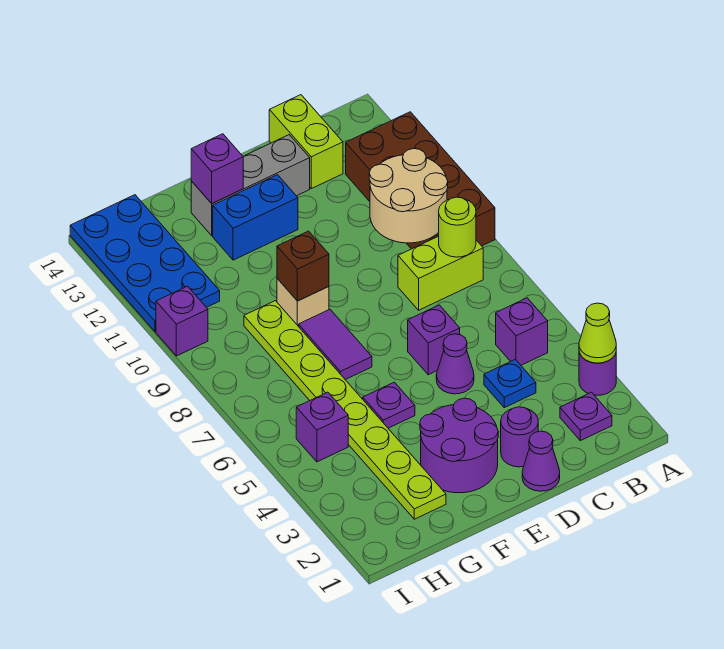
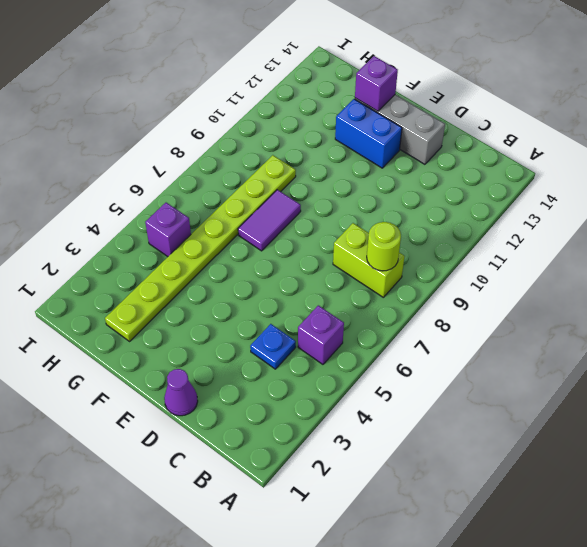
none -> purple round brick A3 level 1
none -> brown brick A9:B12 level 1
none -> purple plate B2 level 1

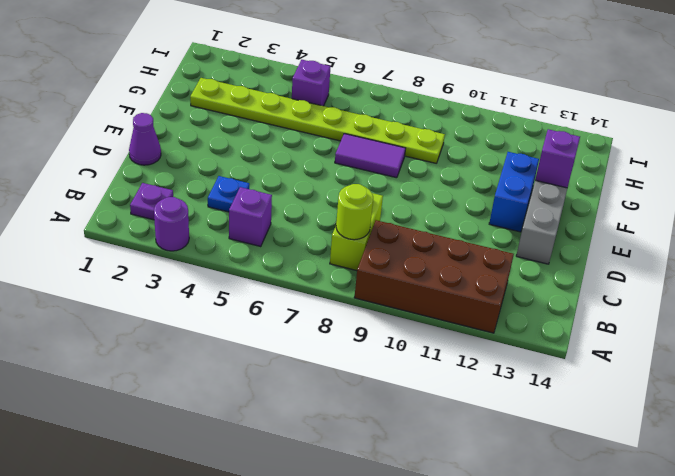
none -> lime brick C13:C14 level 1
none -> purple round brick D2 level 1
none -> purple cone D5 level 1

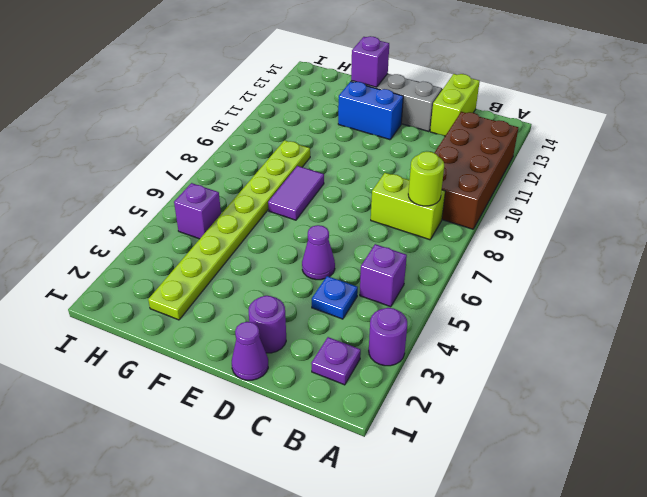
none -> purple brick D6 level 1
none -> purple round brick E2:F3 level 1
none -> purple plate F5 level 1

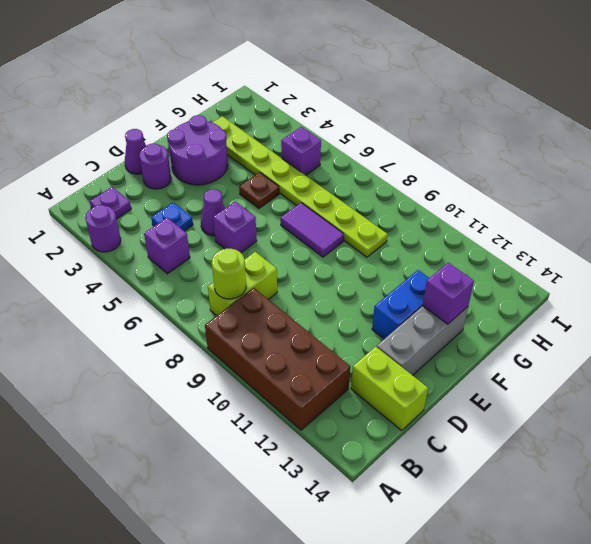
brown plate F5 level 1 -> purple plate F5 level 1
none -> tan brick F9 level 1
none -> blue plate H11:I14 level 1
none -> purple brick I10 level 1

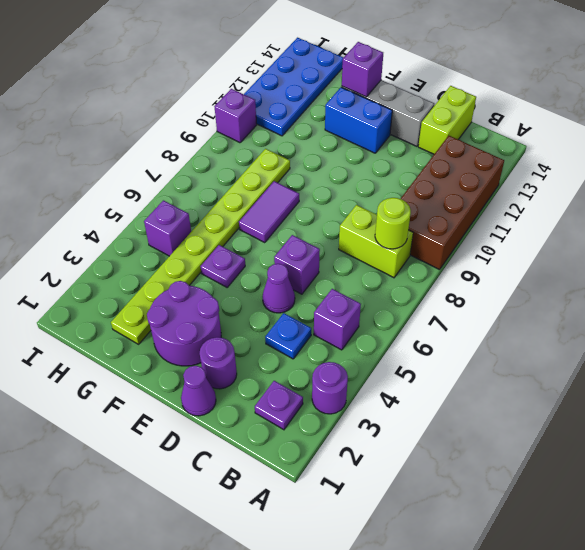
none -> tan brick F9 level 1
none -> lime cone A3 level 2
none -> tan round brick B9:C10 level 2

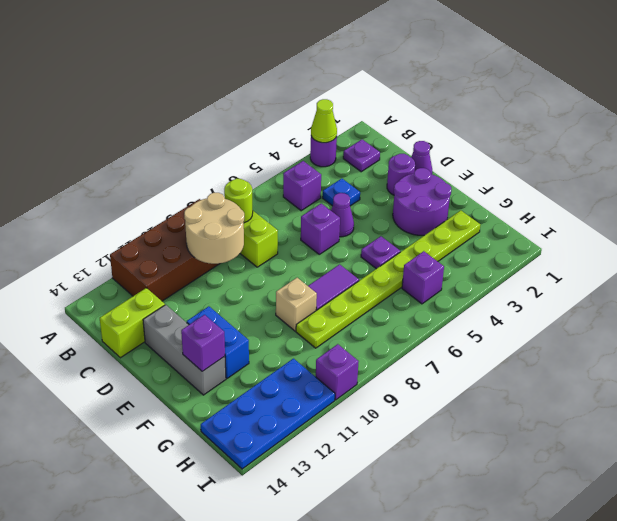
none -> brown brick F9 level 2

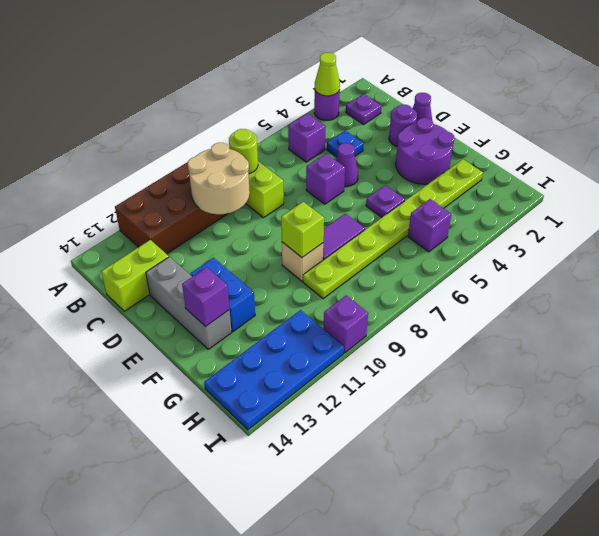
lime brick F9 level 2 -> brown brick F9 level 2

